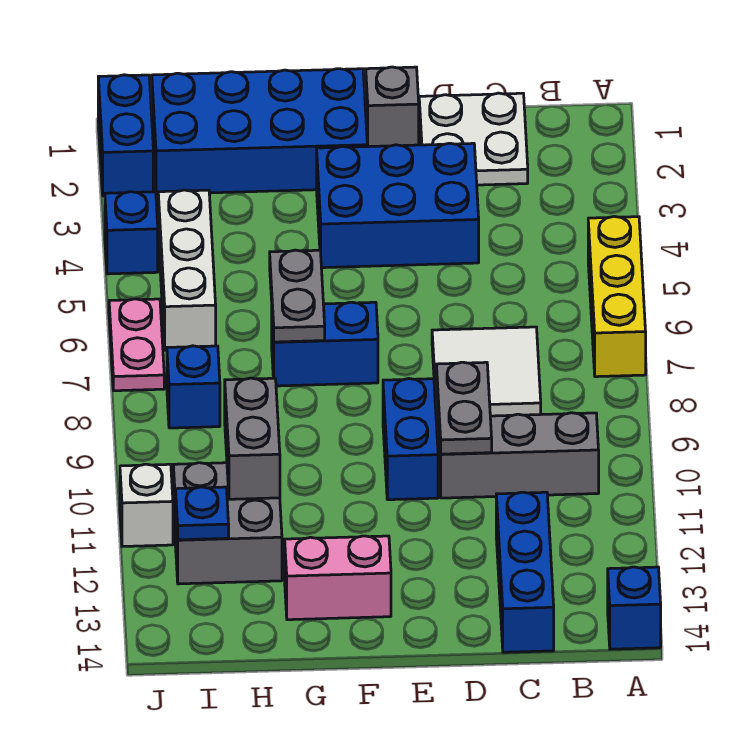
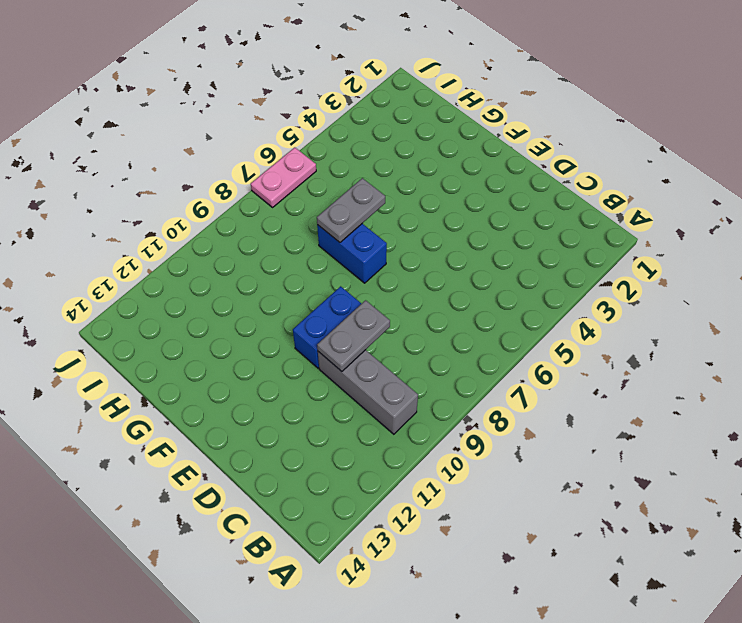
none -> yellow brick A5:A7 level 1
none -> blue brick A14 level 1
none -> white plate C1:D2 level 1

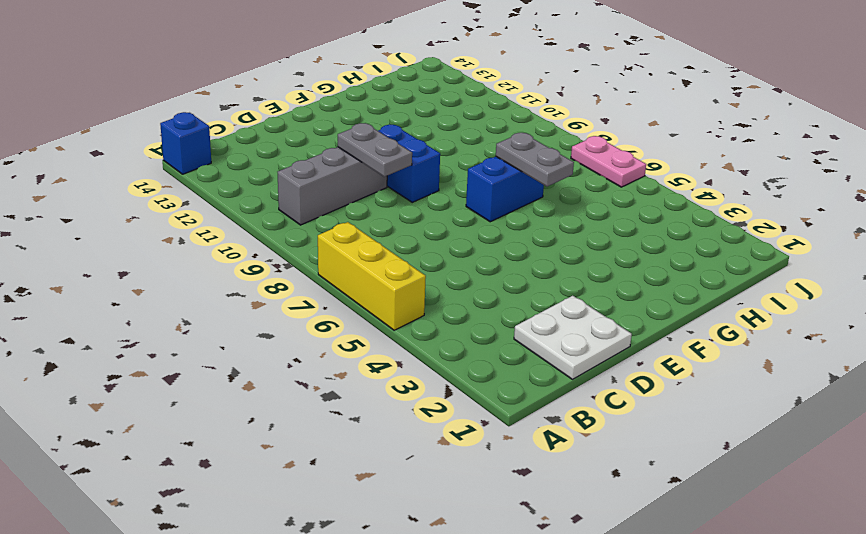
none -> white tile C7:D8 level 1
none -> blue brick C12:C14 level 1
none -> blue brick D3:F4 level 1

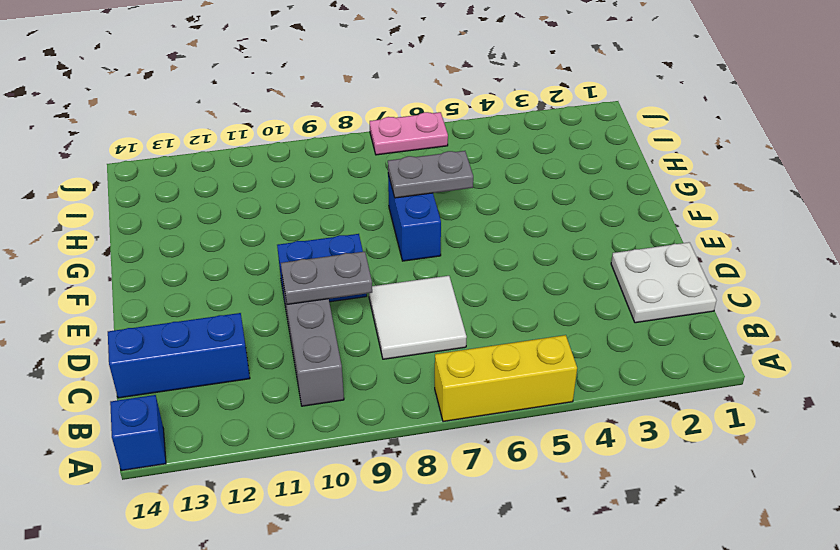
none -> blue brick D3:F4 level 1
none -> grey brick E1 level 1
none -> blue brick F1:I2 level 1

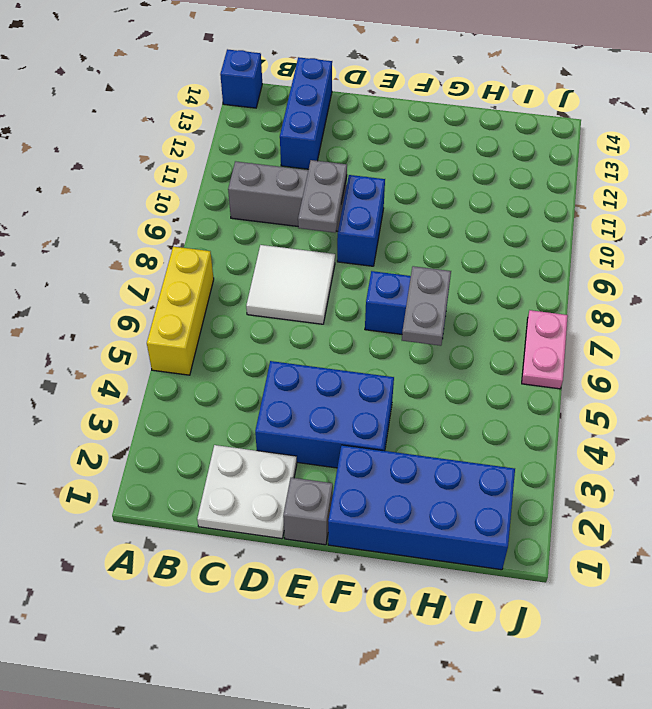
none -> pink brick F13:G13 level 1
none -> grey brick H11:I12 level 1
none -> white brick I4:I6 level 1

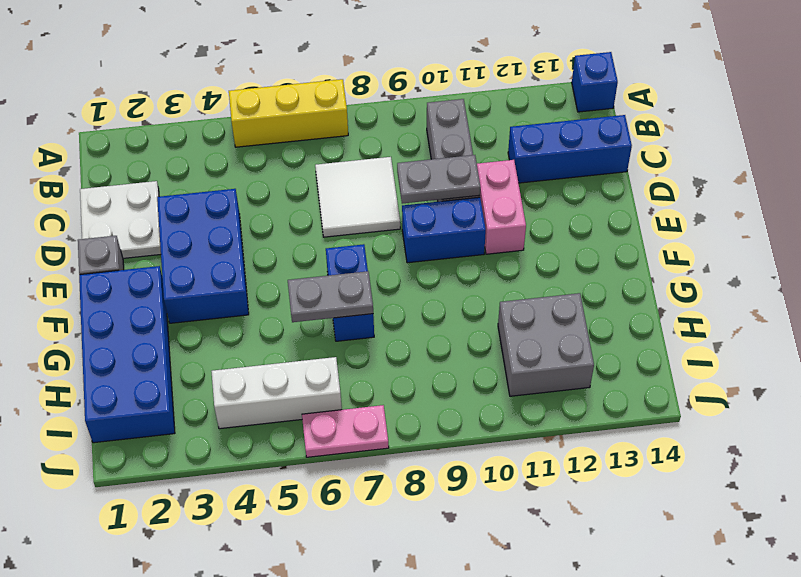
pink brick D11:E11 level 1 -> pink brick F13:G13 level 1
none -> blue brick I8 level 1
none -> blue brick J1:J2 level 1
none -> blue brick J4 level 1

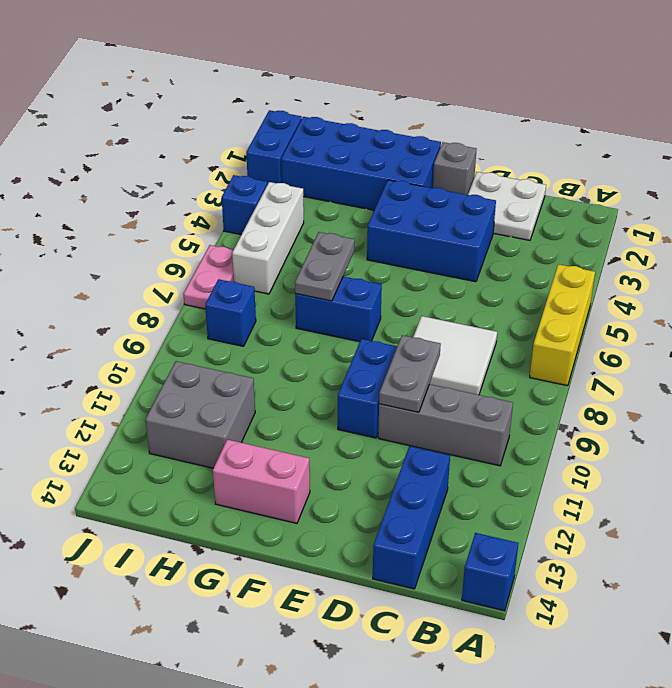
none -> white brick J11 level 1
none -> grey brick H10:H11 level 2
none -> blue plate I12 level 2

